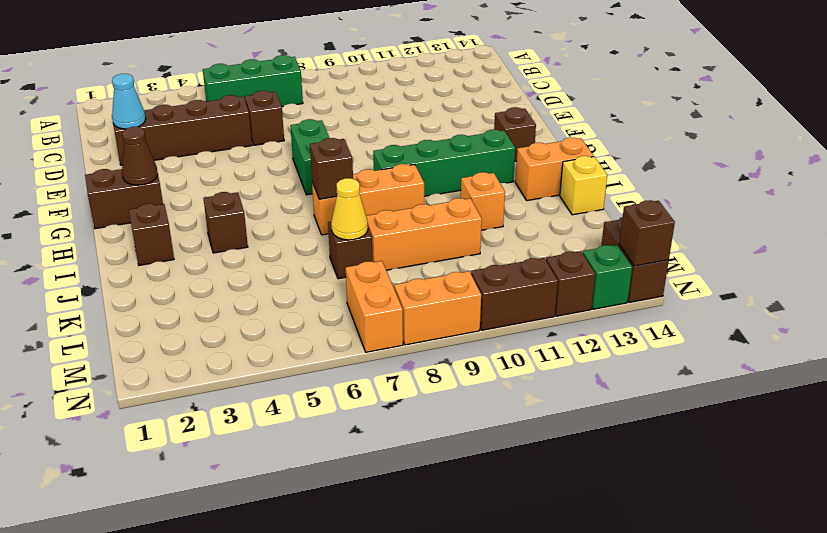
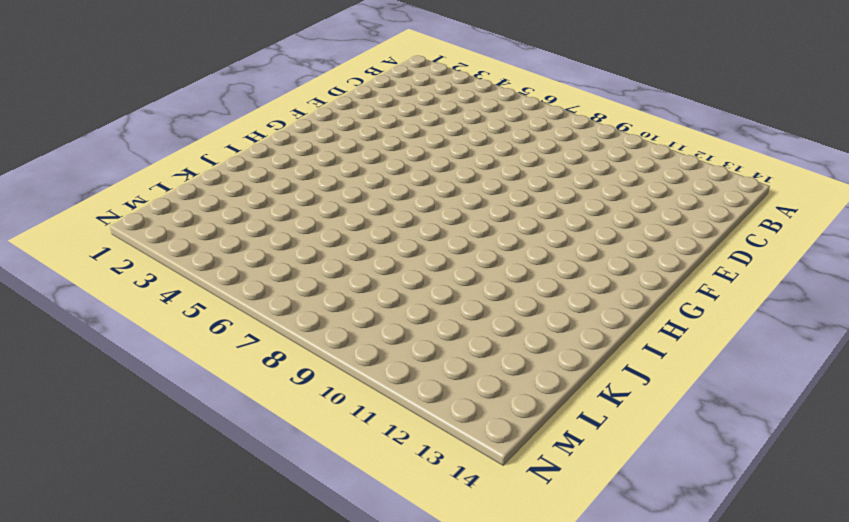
none -> green brick B5:B7 level 1
none -> brown brick D2:D5 level 1
none -> brown brick D6 level 1

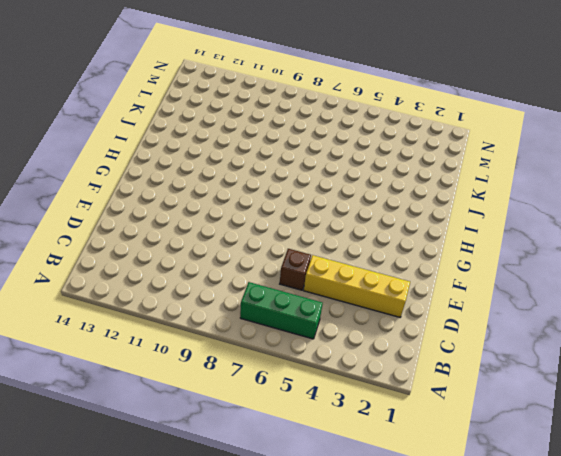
yellow brick D2:D5 level 1 -> brown brick D2:D5 level 1
none -> green brick F7:G7 level 1
none -> brown brick G1:G2 level 1
none -> brown brick G13 level 1

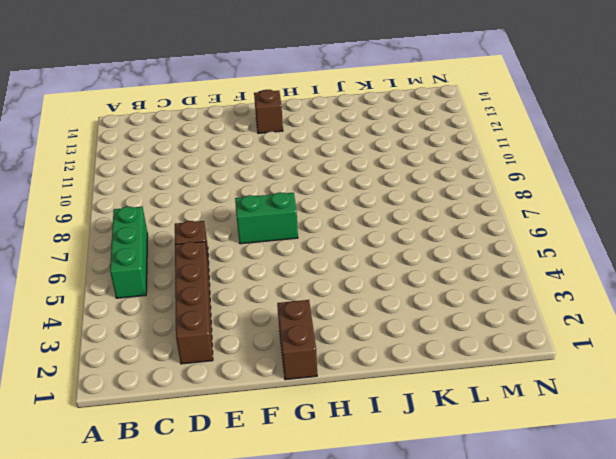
none -> green brick H9:H12 level 1
none -> brown brick I2 level 1
none -> brown brick I4 level 1

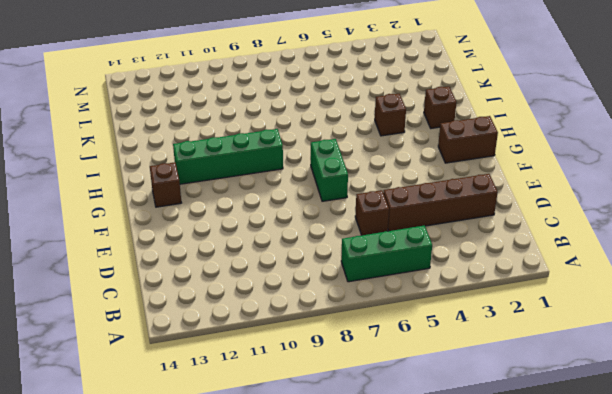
none -> orange brick I7:I9 level 1
none -> orange brick I13:I14 level 1
none -> orange brick J11 level 1

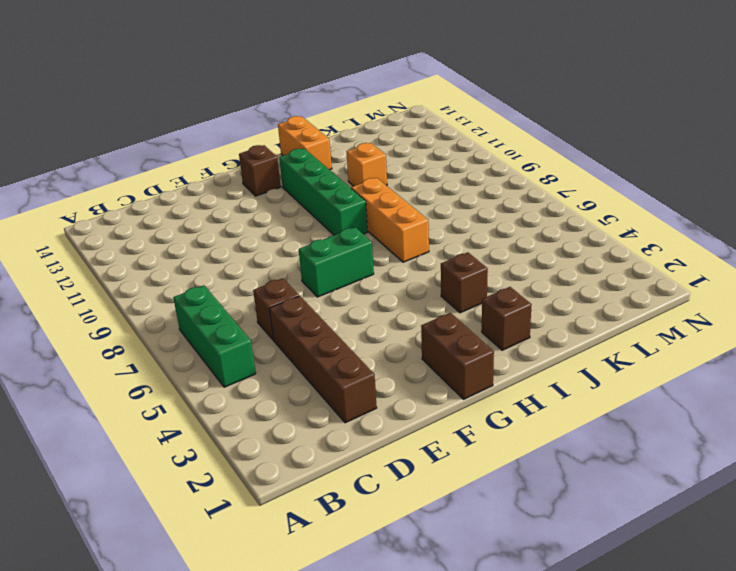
none -> yellow brick J14 level 1
none -> brown brick K7 level 1
none -> orange brick K8:K10 level 1

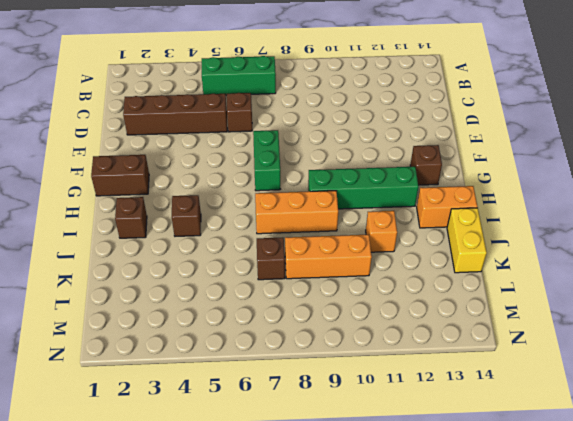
yellow brick J14:K14 level 1 -> yellow brick J14 level 1
none -> orange brick M7:N7 level 1
none -> brown brick M14:N14 level 1
none -> orange brick N8:N9 level 1

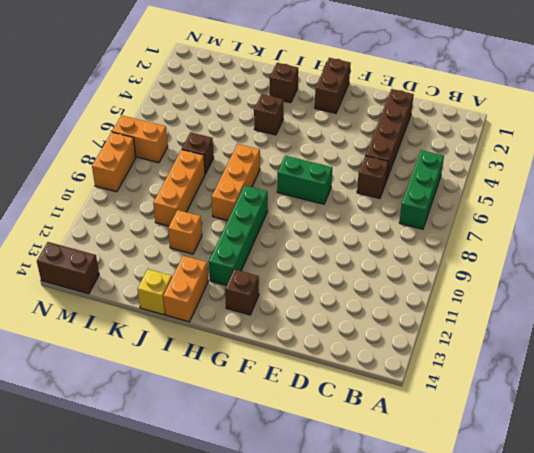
none -> brown brick N10:N11 level 1
none -> brown brick N12 level 1
none -> green brick N13 level 1

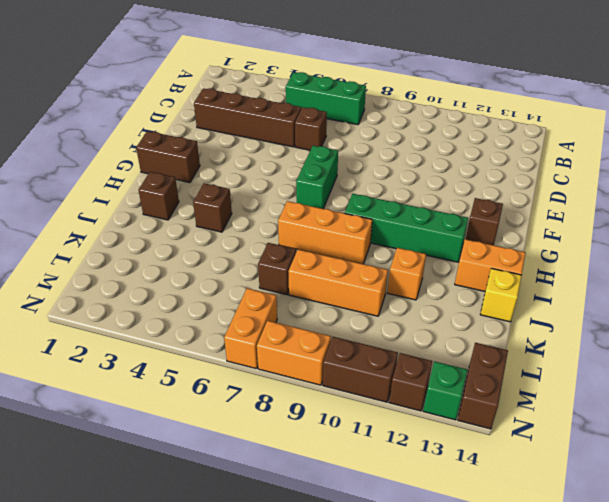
none -> cyan cone D2 level 2
none -> brown cone G2 level 2
none -> brown brick I7 level 2

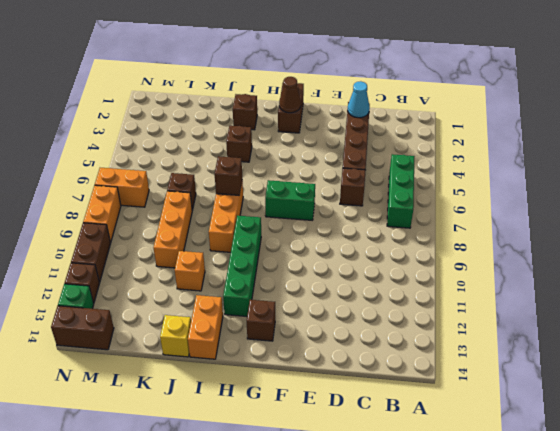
none -> yellow cone K7 level 2
none -> brown brick N14 level 2

